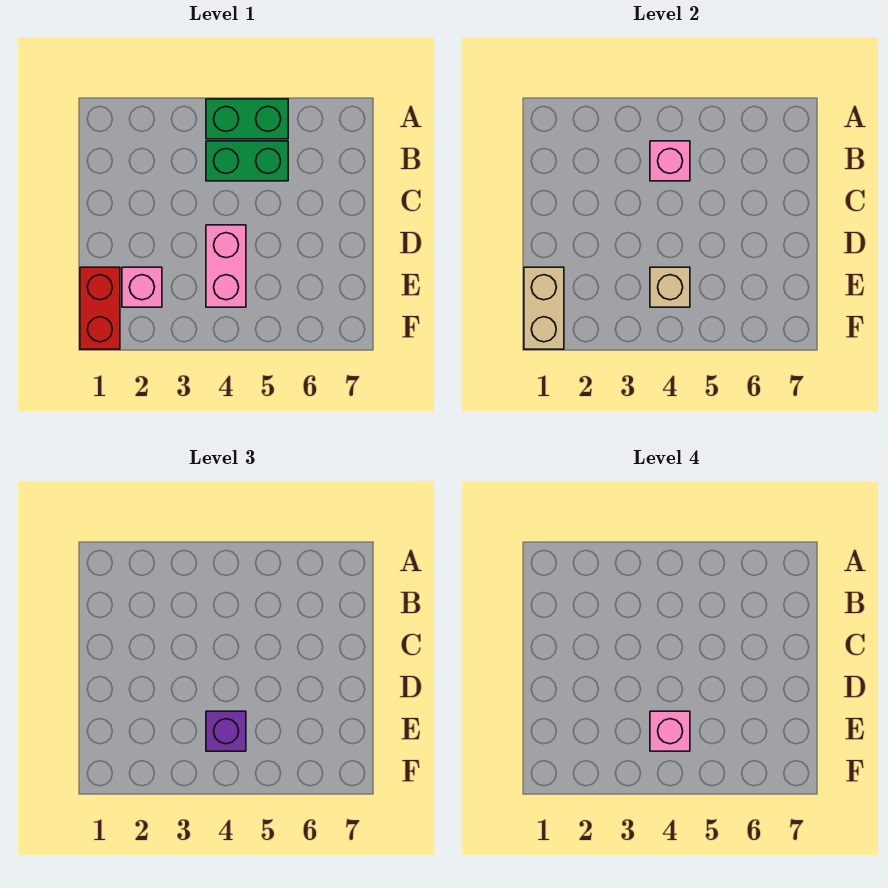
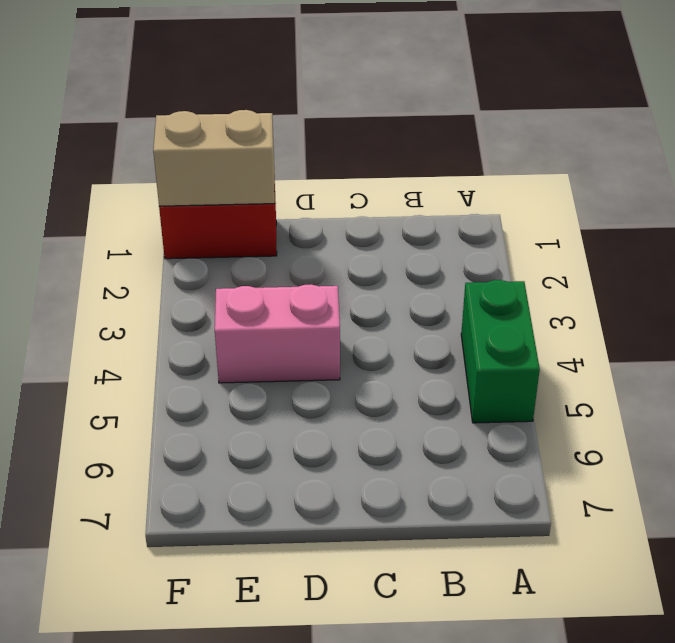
none -> green brick B4:B5 level 1
none -> pink brick E2 level 1

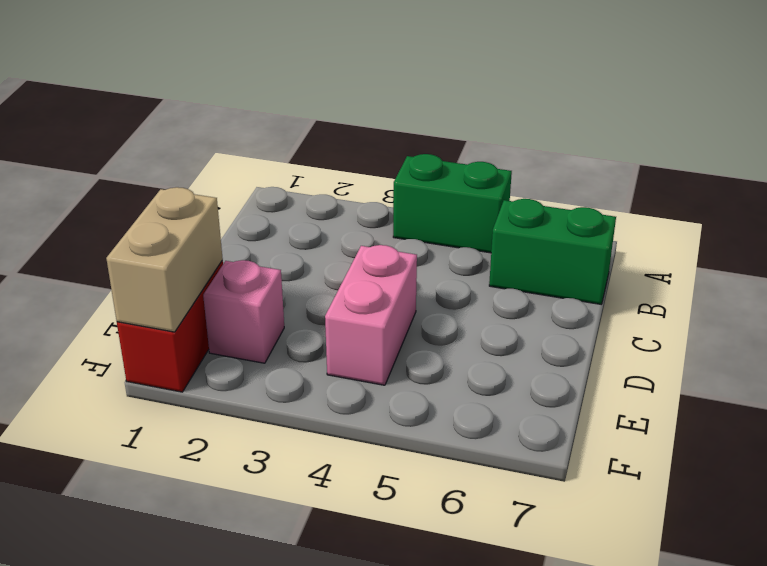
green brick B6:B7 level 1 -> green brick B4:B5 level 1
none -> pink brick B4 level 2
none -> tan brick E4 level 2

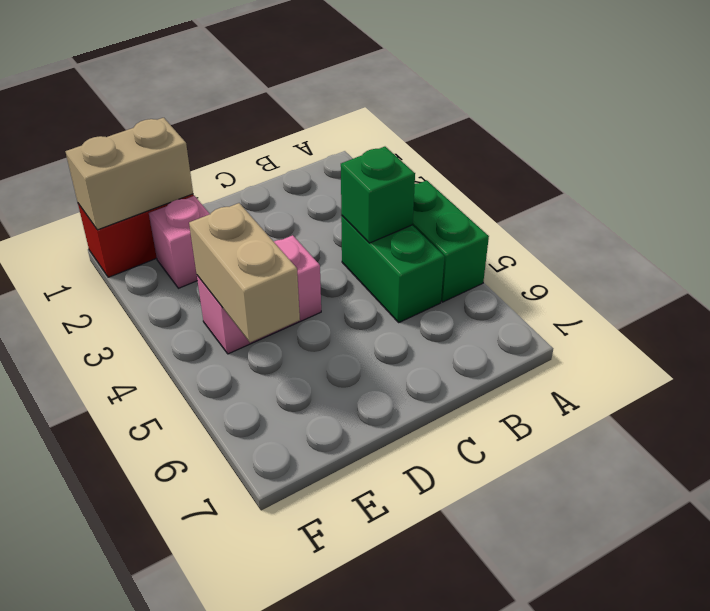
green brick B4 level 2 -> pink brick B4 level 2
tan brick E4:E5 level 2 -> tan brick E4 level 2
none -> purple brick E4 level 3
none -> pink brick E4 level 4

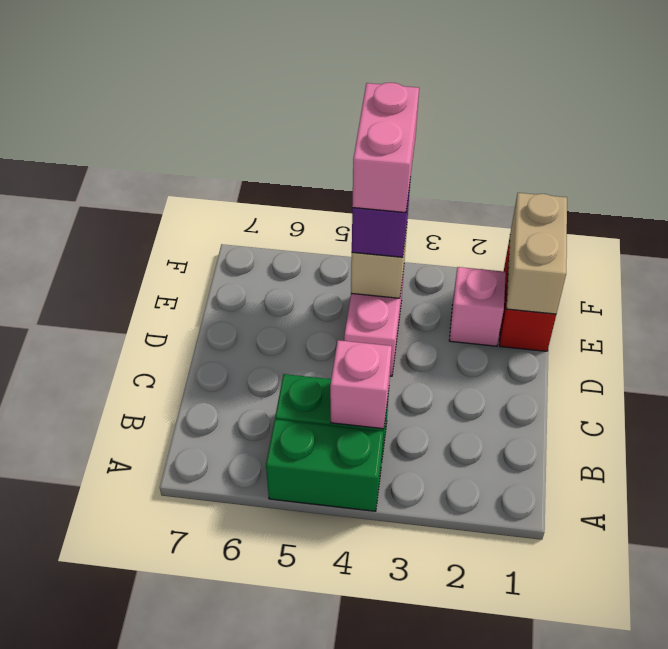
pink brick E4:F4 level 4 -> pink brick E4 level 4

